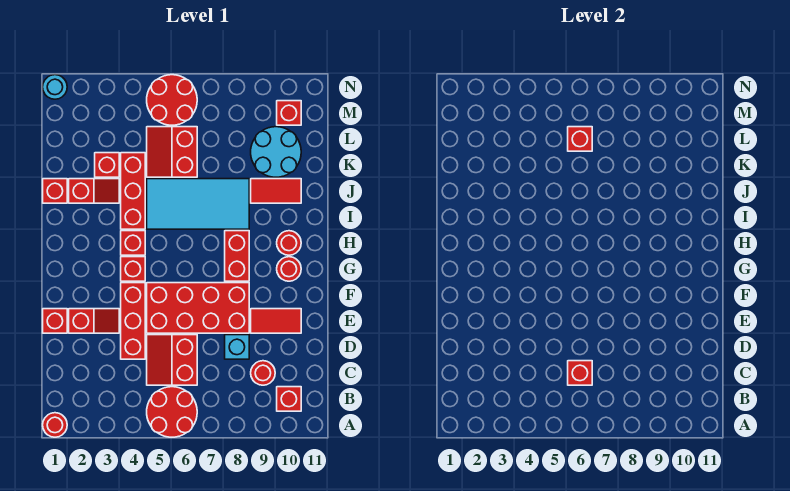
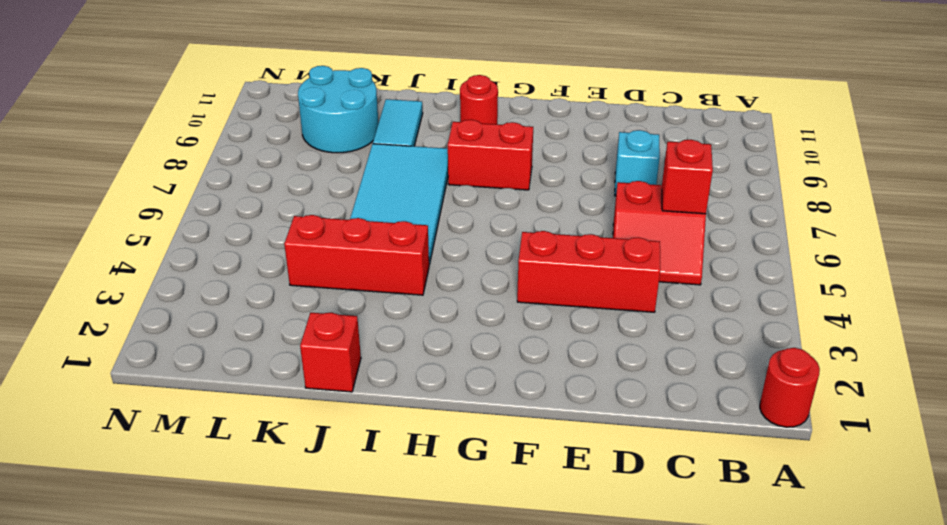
cyan tile J9:J10 level 1 -> red tile J9:J10 level 1
none -> red round brick A5:B6 level 1
none -> red brick B10 level 1
none -> red round brick C9 level 1

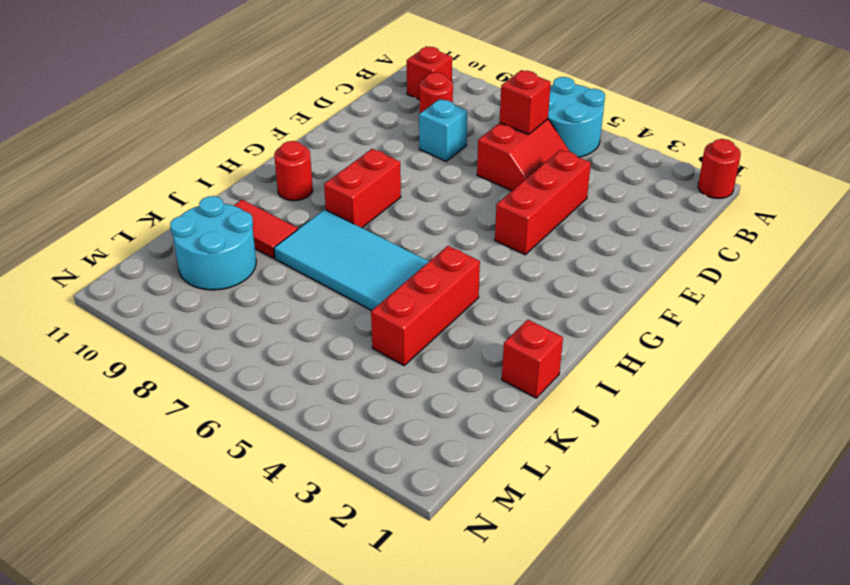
cyan round brick A5:B6 level 1 -> red round brick A5:B6 level 1
none -> red brick E1 level 1
none -> red slope E2:E3 level 1 top 2
none -> red brick E5:F8 level 1

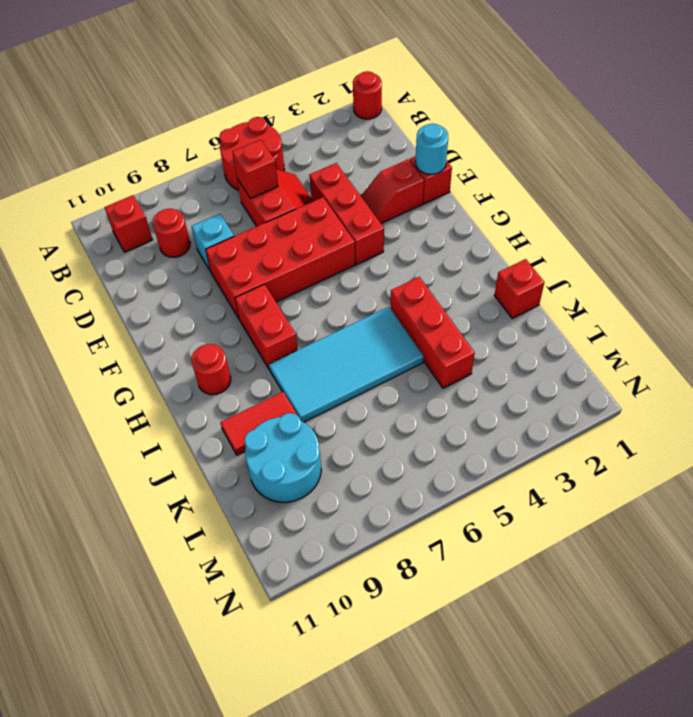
cyan round brick E1 level 2 -> cyan round brick N1 level 1
none -> red tile E9:E10 level 1
none -> red brick G4 level 1
none -> red round brick G10 level 1

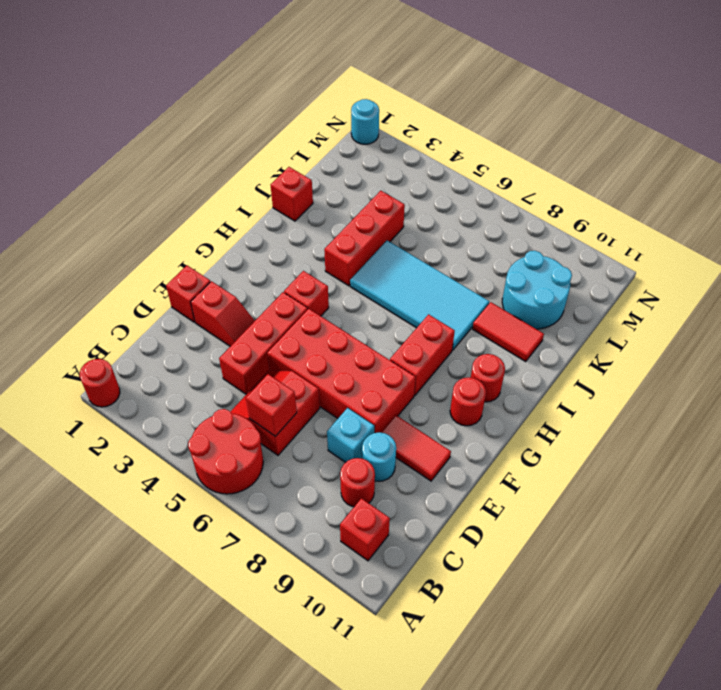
cyan round brick D9 level 1 -> none
none -> red brick H4 level 1
none -> red slope J2:J3 level 1 top 2
none -> red brick K3 level 1

